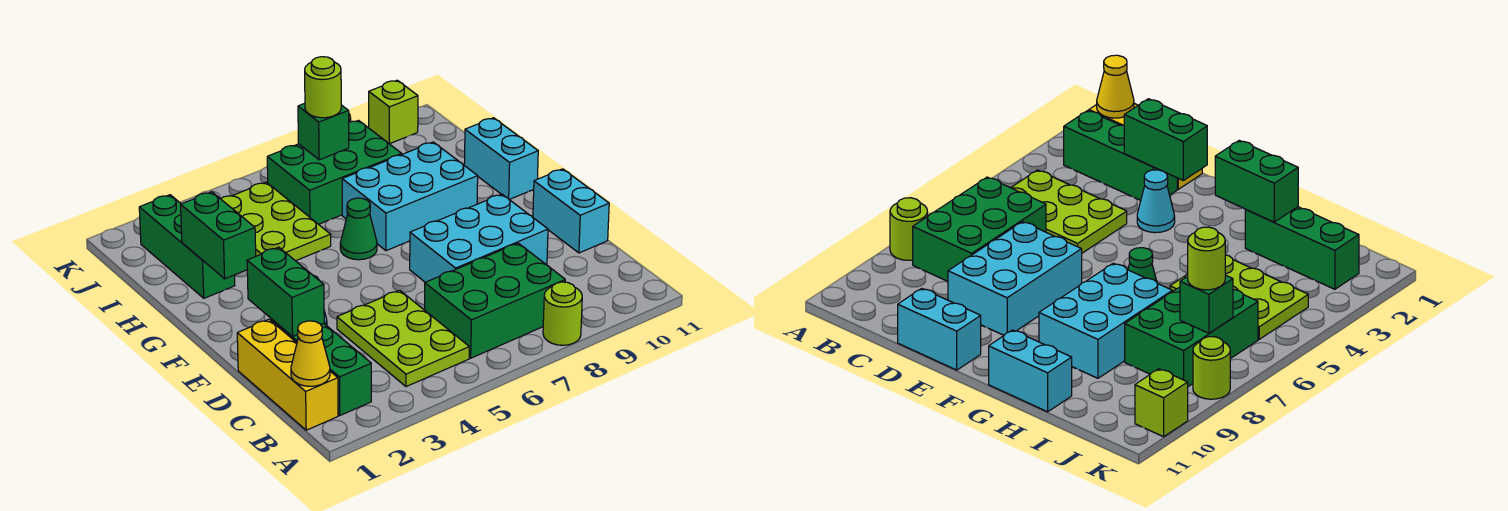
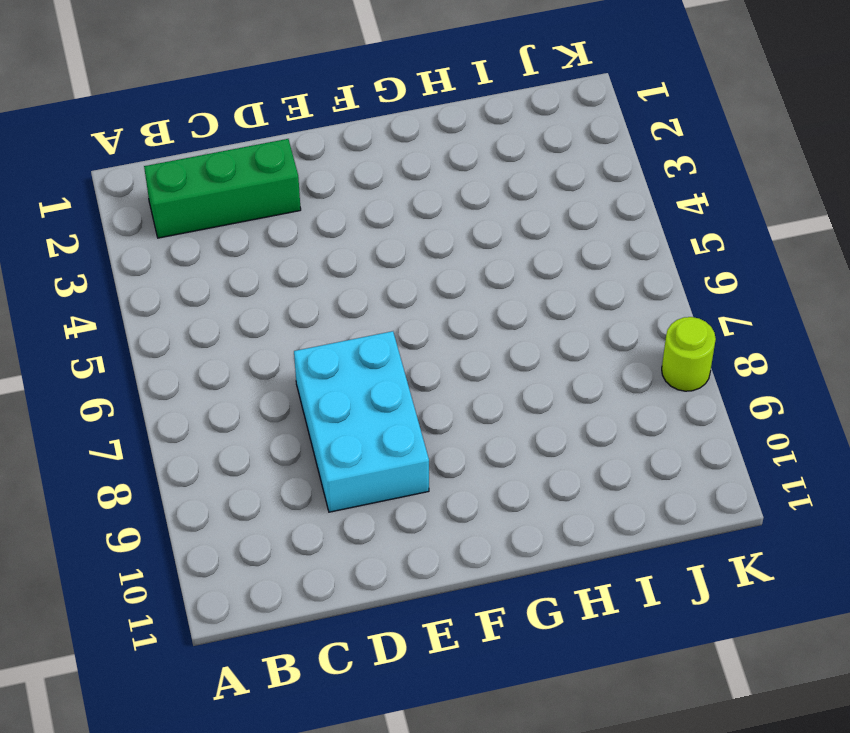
none -> lime round brick A8 level 1
none -> yellow brick B1:D1 level 1
none -> lime plate B4:D5 level 1

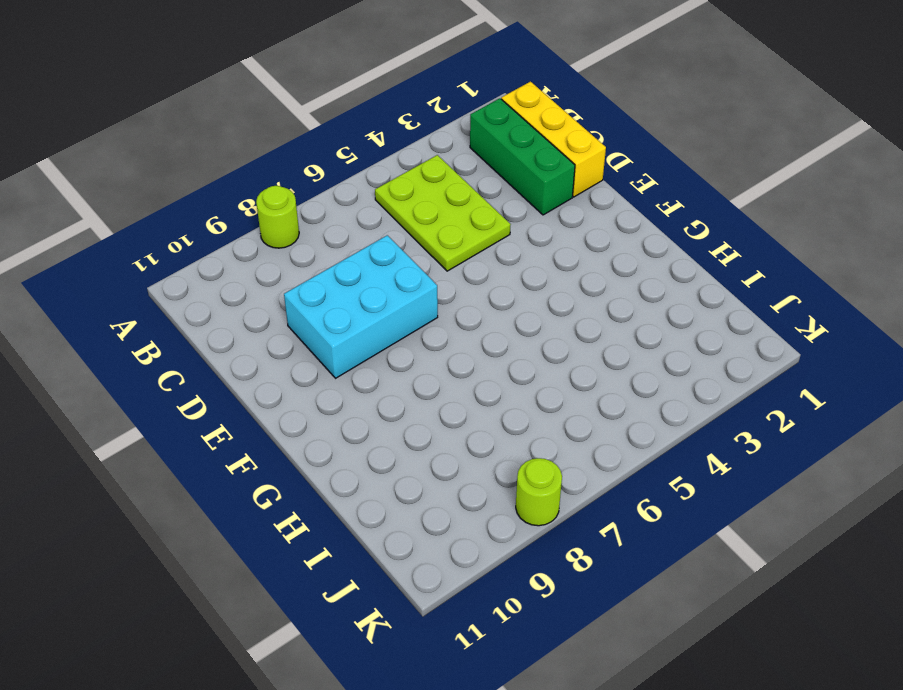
none -> green brick B6:C8 level 1
none -> cyan brick D11:E11 level 1
none -> cyan cone E3 level 1

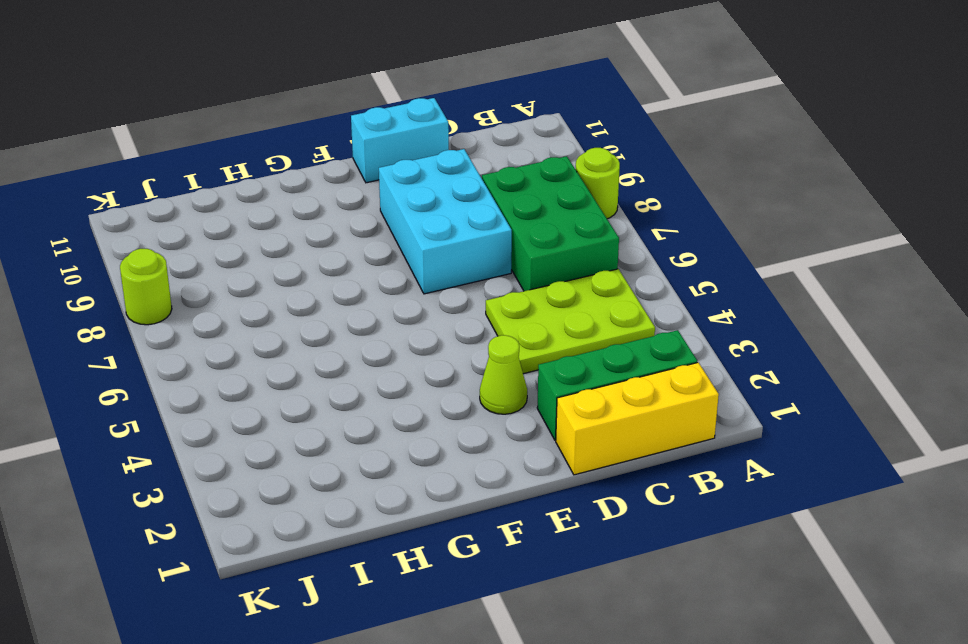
lime cone E3 level 1 -> cyan cone E3 level 1
none -> green cone G6 level 1
none -> cyan brick G7:H9 level 1
none -> cyan brick G11:H11 level 1

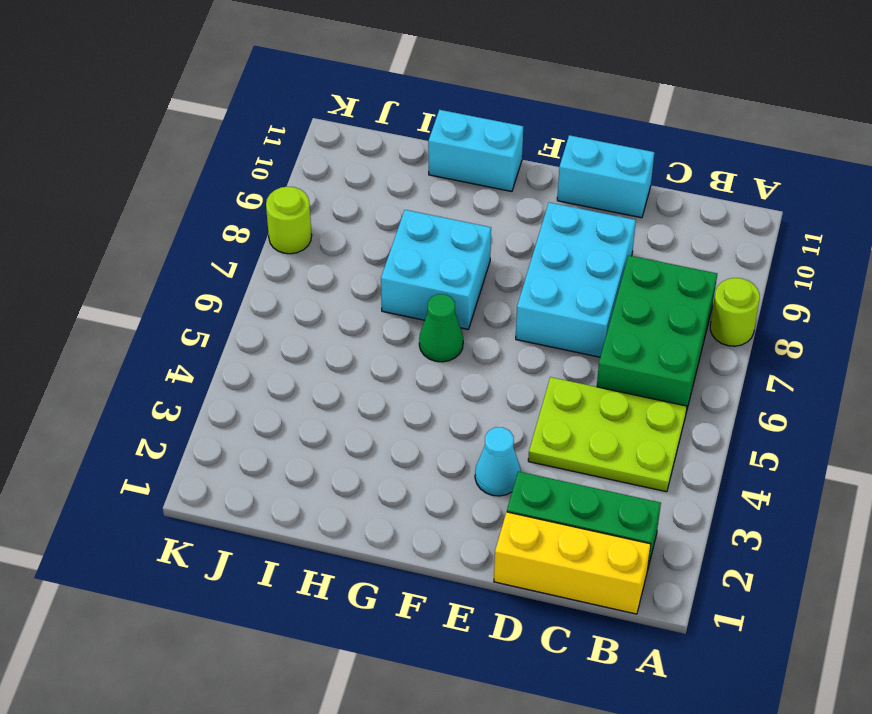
cyan brick G7:H8 level 1 -> cyan brick G7:H9 level 1
none -> green brick H2:J2 level 1
none -> lime plate H4:J5 level 1
none -> green brick I6:J8 level 1

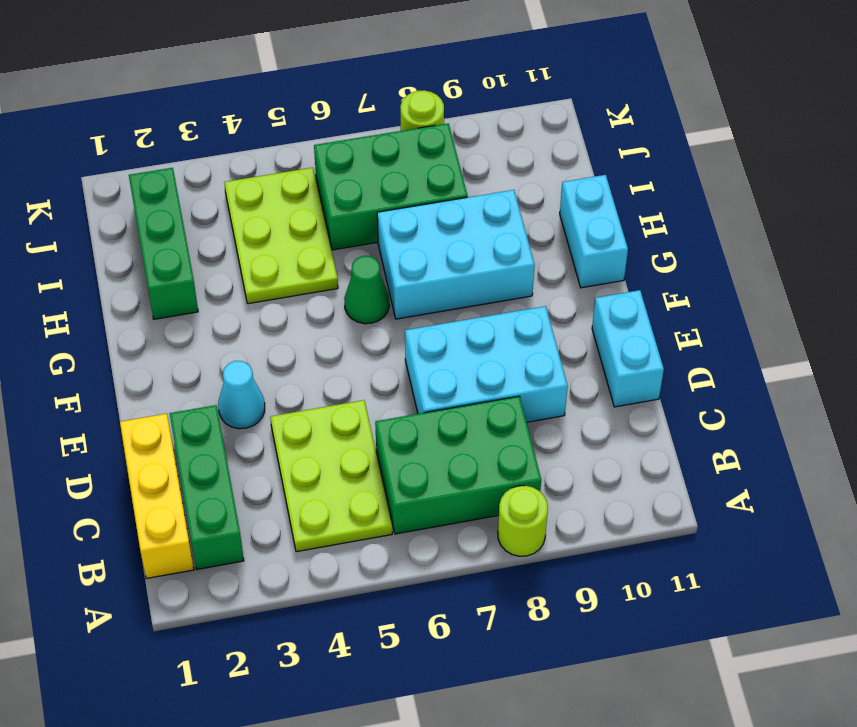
none -> lime brick K10 level 1
none -> yellow cone B1 level 2
none -> green brick D2:E2 level 2

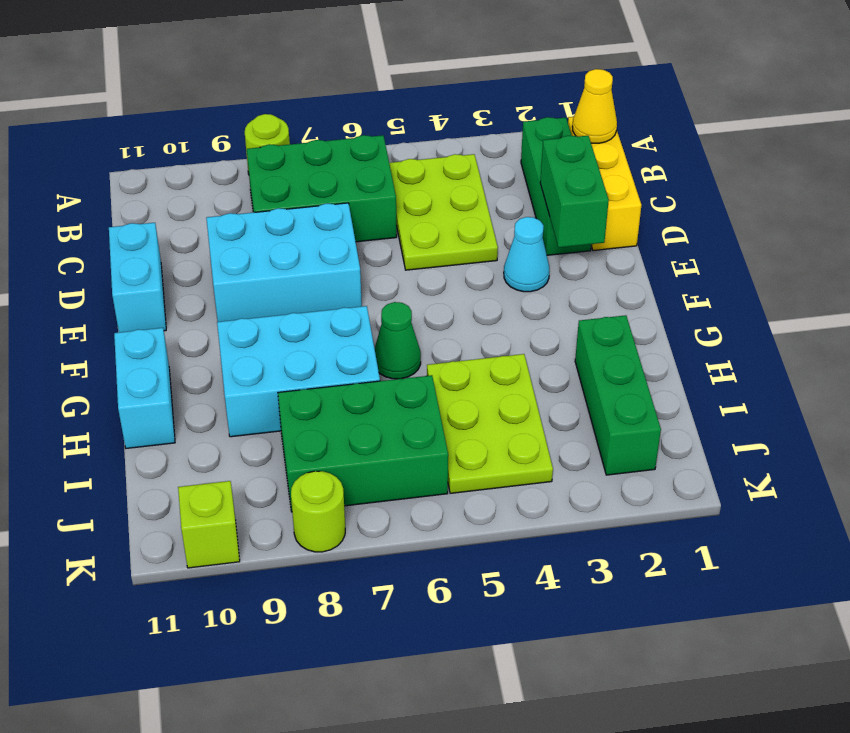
none -> green brick G2:H2 level 2
none -> green brick J7 level 2
none -> lime round brick J7 level 3

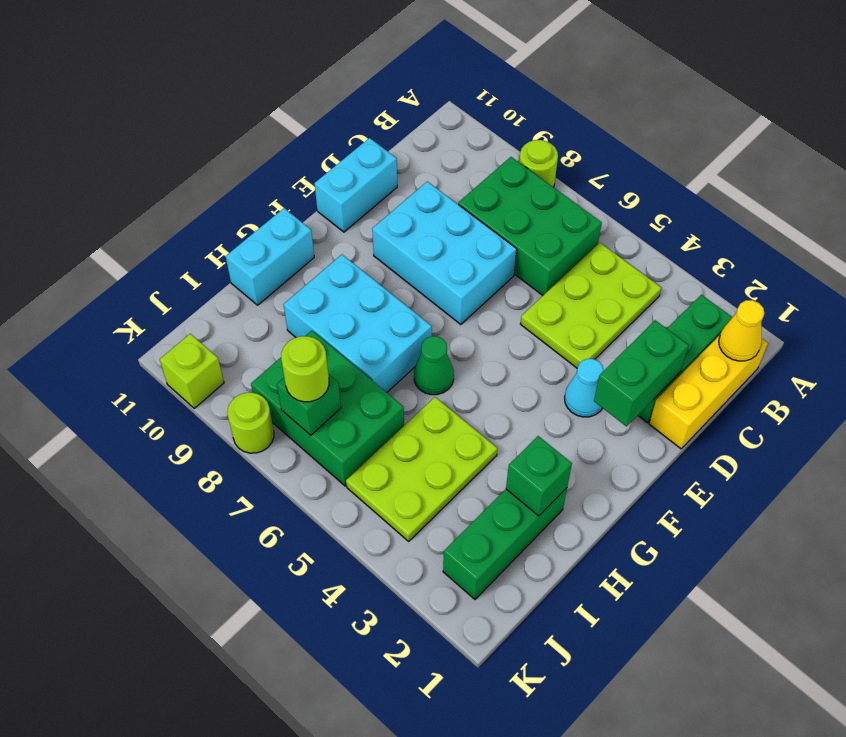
green brick H2 level 2 -> green brick G2:H2 level 2

